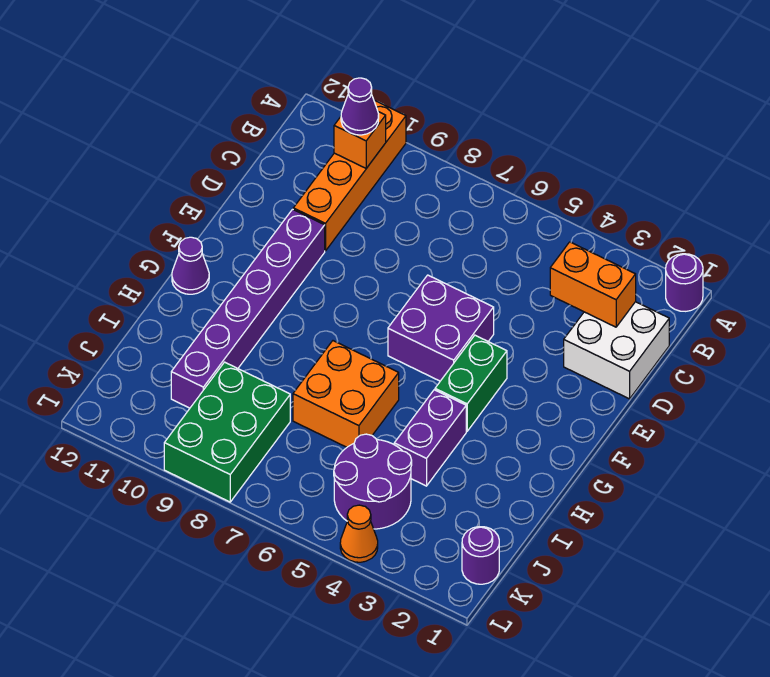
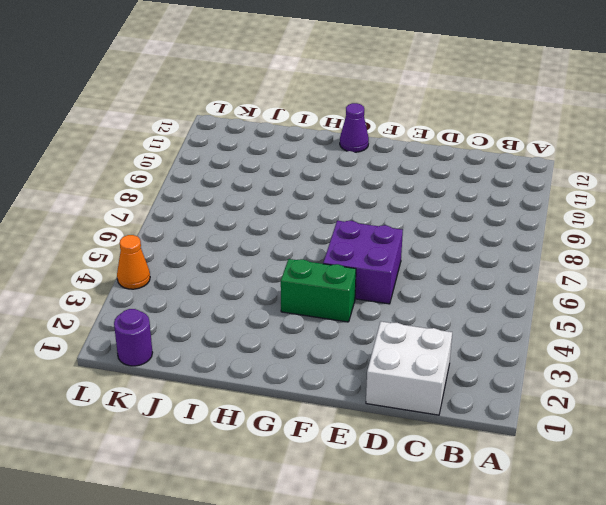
none -> purple round brick A1 level 1
none -> orange brick A10:D10 level 1
none -> purple brick E10:J10 level 1

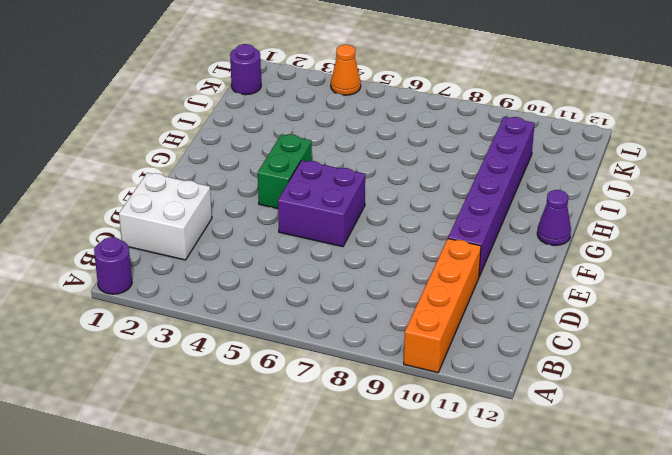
none -> purple brick H4:I4 level 1
none -> orange brick H6:I7 level 1
none -> purple round brick J4:K5 level 1

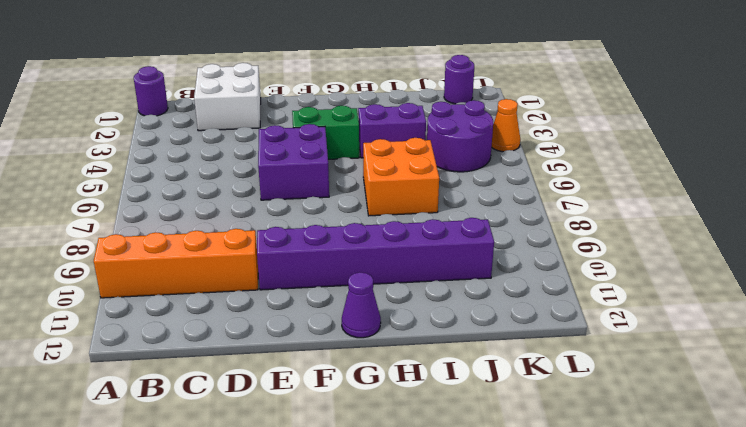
none -> green brick J8:L9 level 1
none -> orange brick B10 level 2
none -> orange brick C2:C3 level 2

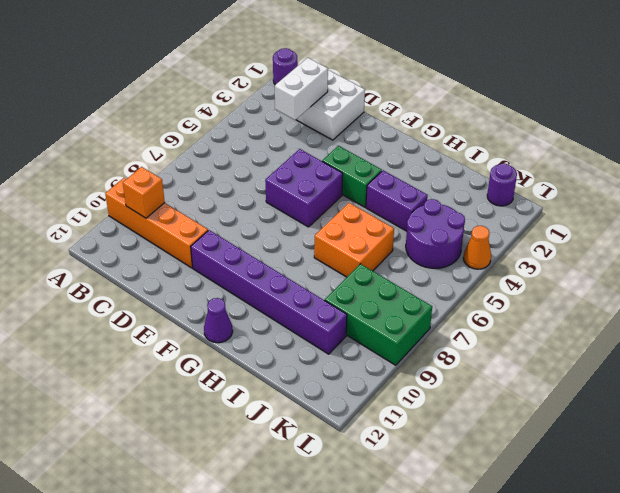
white brick C2:C3 level 2 -> orange brick C2:C3 level 2
none -> purple cone B10 level 3

